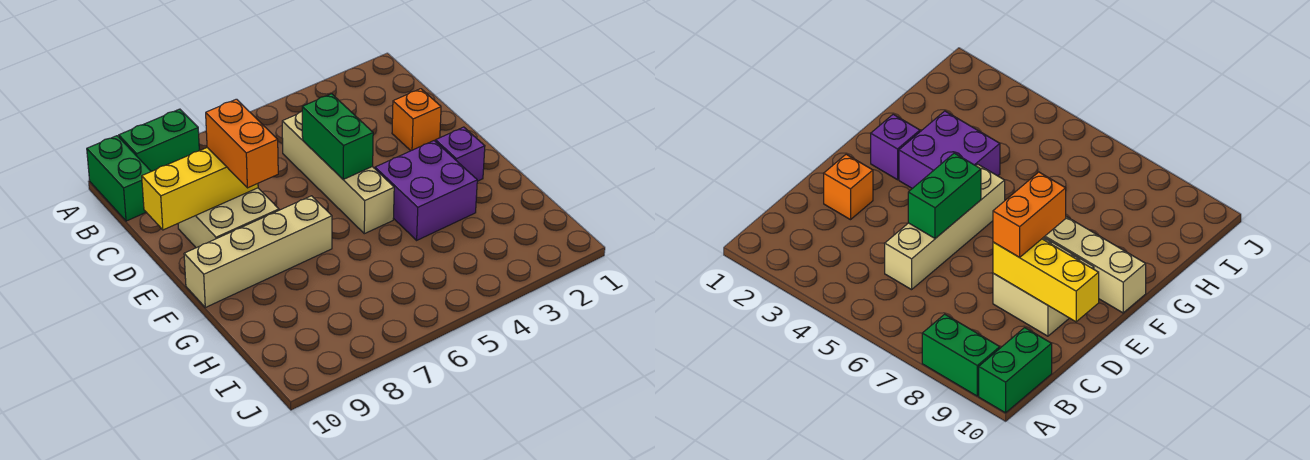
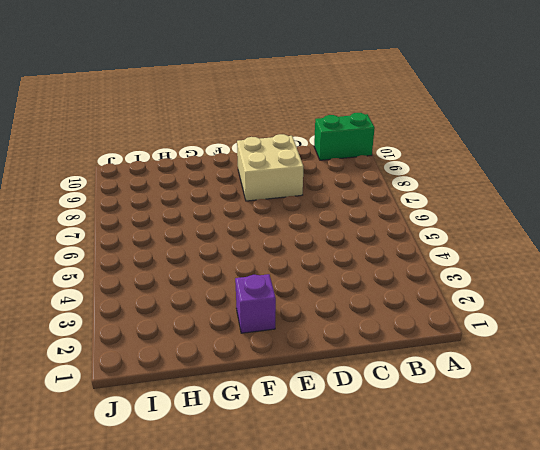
none -> green brick A8:A9 level 1
none -> tan brick C5:F5 level 1

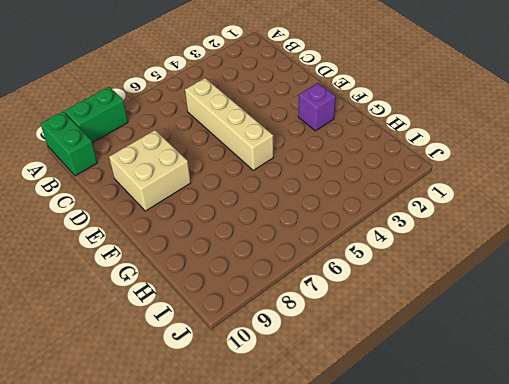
none -> orange brick D2 level 1
none -> purple brick F3:G4 level 1

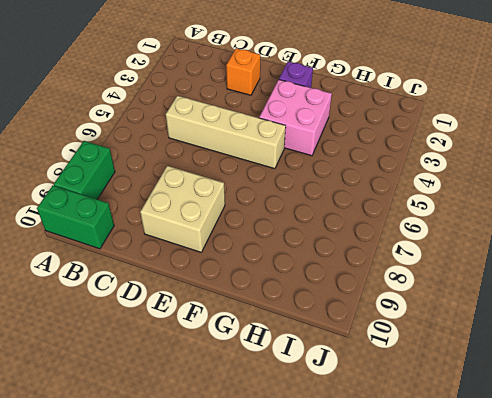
pink brick F3:G4 level 1 -> purple brick F3:G4 level 1
none -> tan brick F7:F10 level 1
none -> green brick D5:E5 level 2

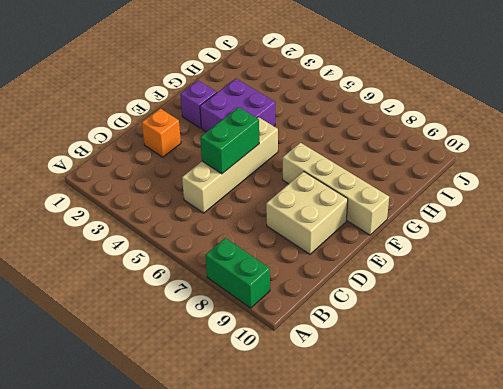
none -> green brick A10:B10 level 1
none -> yellow brick D8:D10 level 2

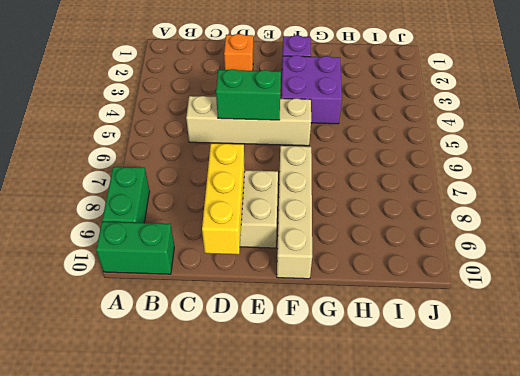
none -> orange brick D8:E8 level 3

